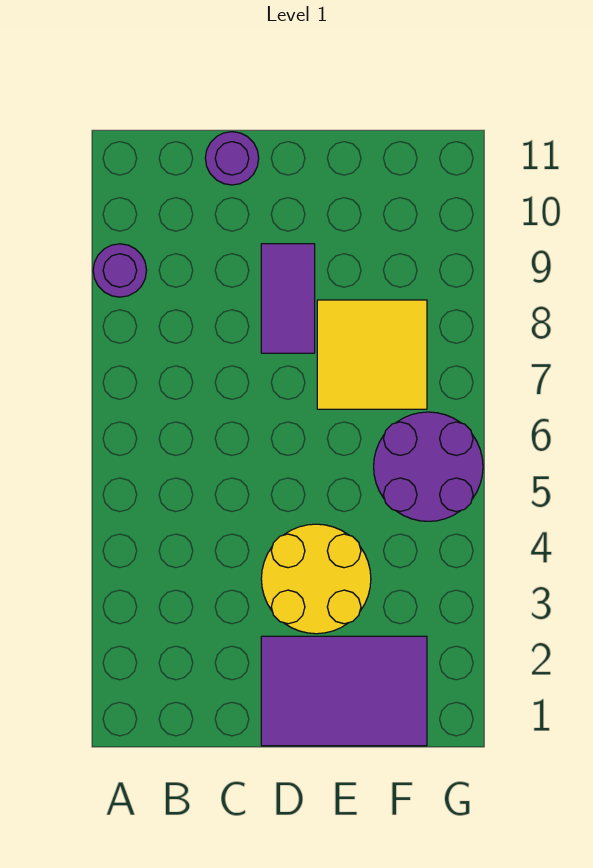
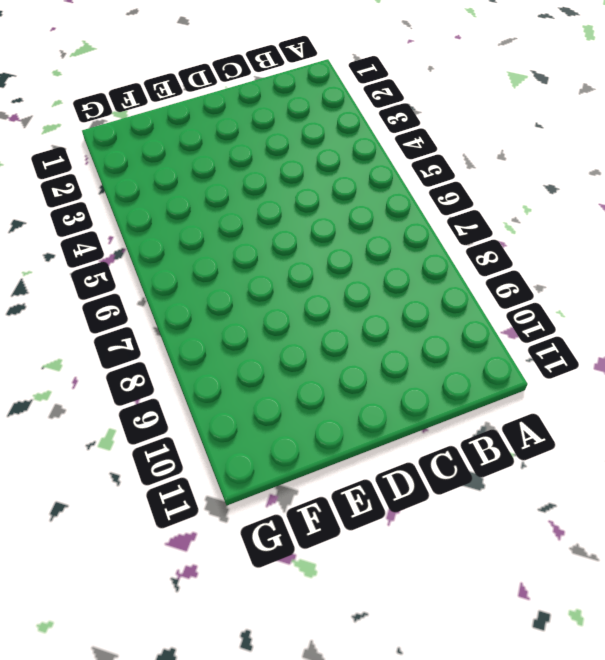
none -> purple round brick A9 level 1
none -> purple round brick C11 level 1

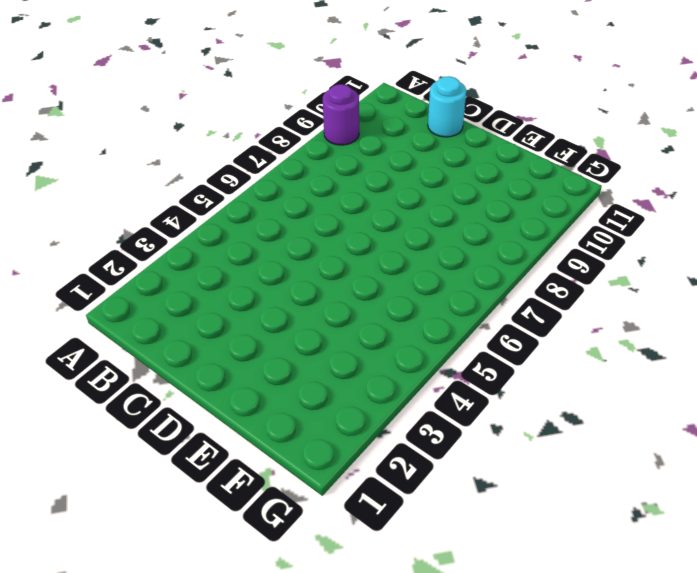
cyan round brick C11 level 1 -> purple round brick C11 level 1
none -> purple tile D1:F2 level 1
none -> yellow round brick D3:E4 level 1

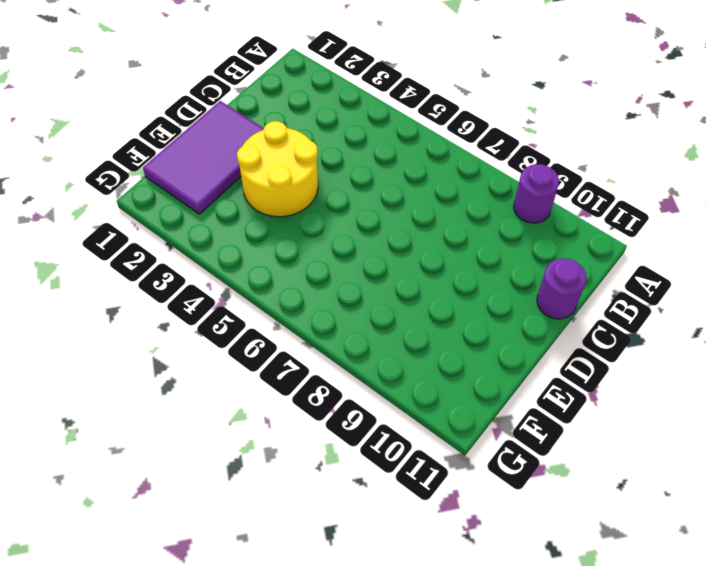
none -> purple tile D8:D9 level 1
none -> yellow tile E7:F8 level 1

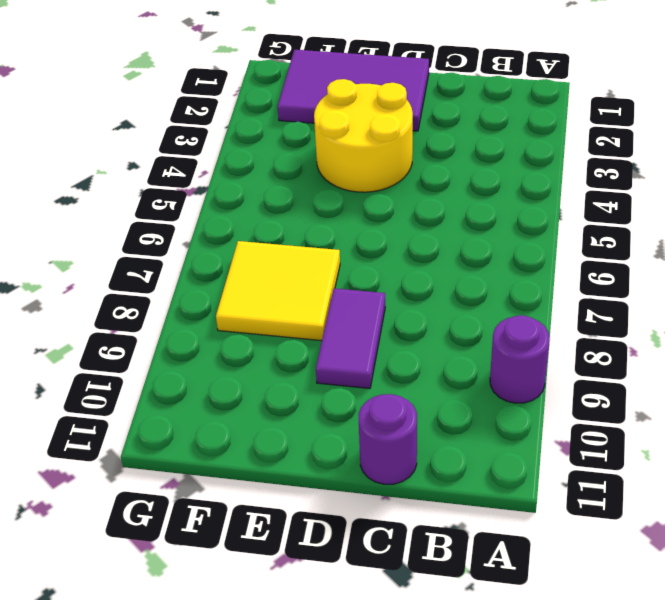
none -> purple round brick F5:G6 level 1

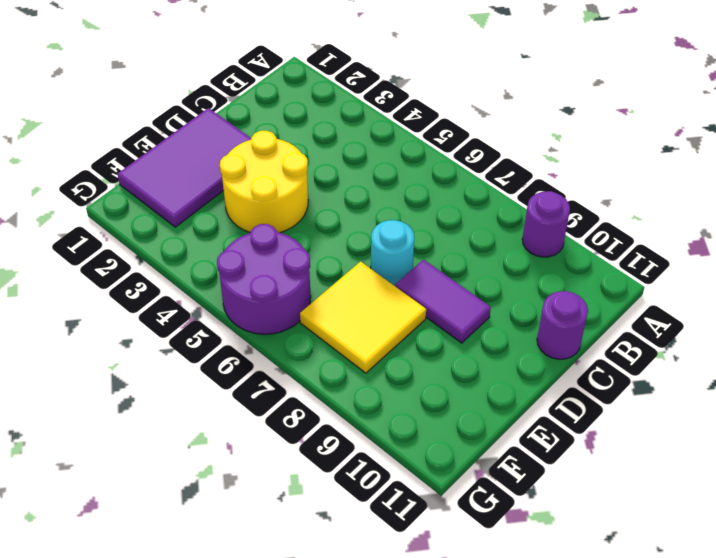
cyan round brick D7 level 1 -> none

